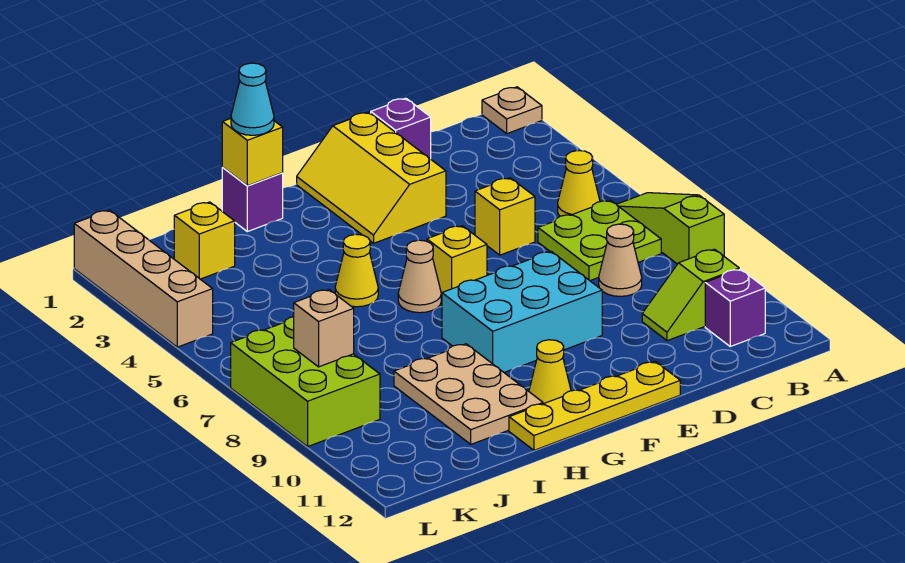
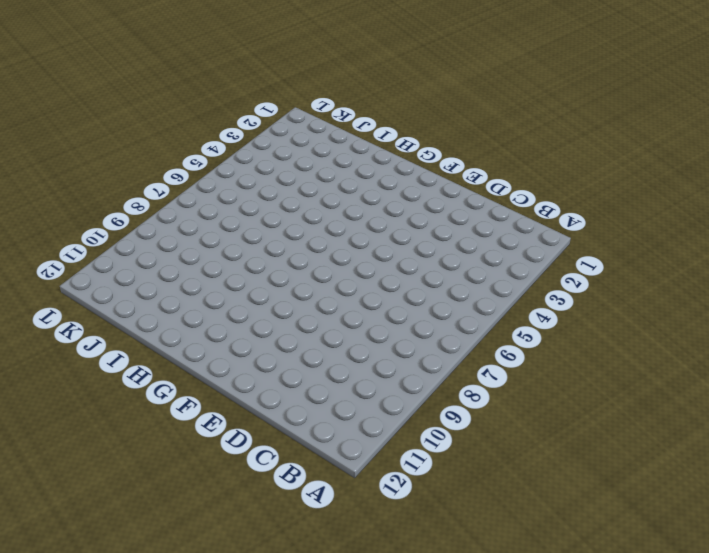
none -> tan plate A1 level 1
none -> lime slope A6:A8 level 1 top 8
none -> yellow cone B5 level 1

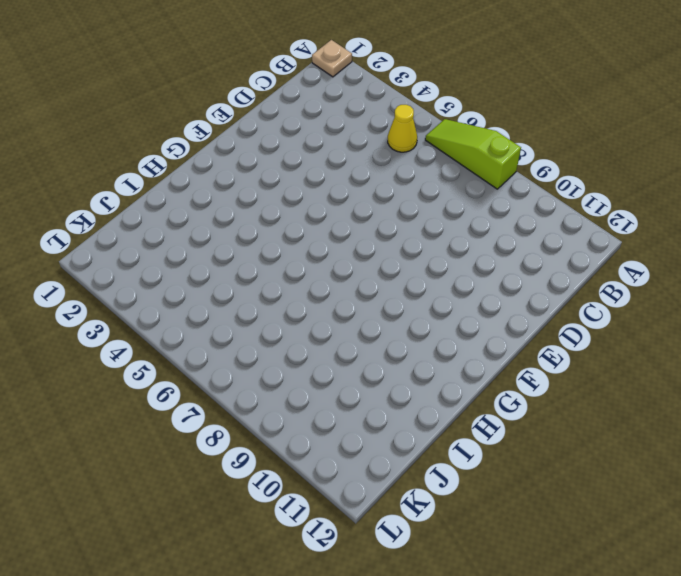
none -> lime plate B6:C7 level 1
none -> lime slope B10:C10 level 1 top B
none -> purple brick B11 level 1

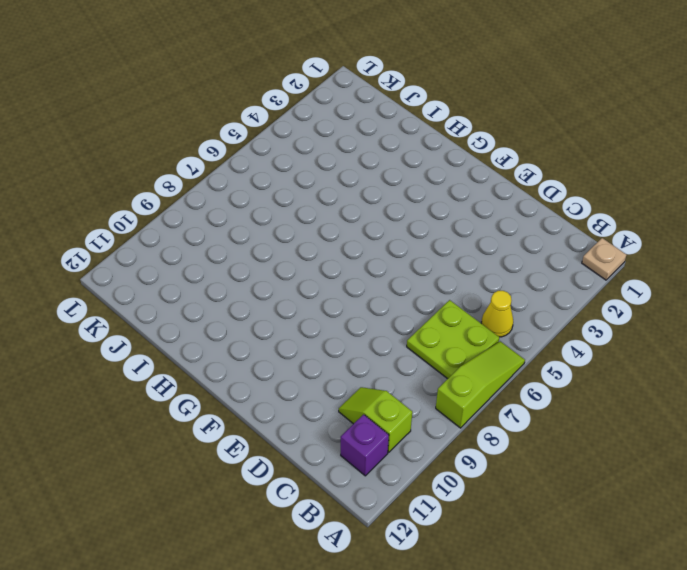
none -> tan cone C8 level 1
none -> purple brick D1 level 1
none -> yellow brick D5 level 1

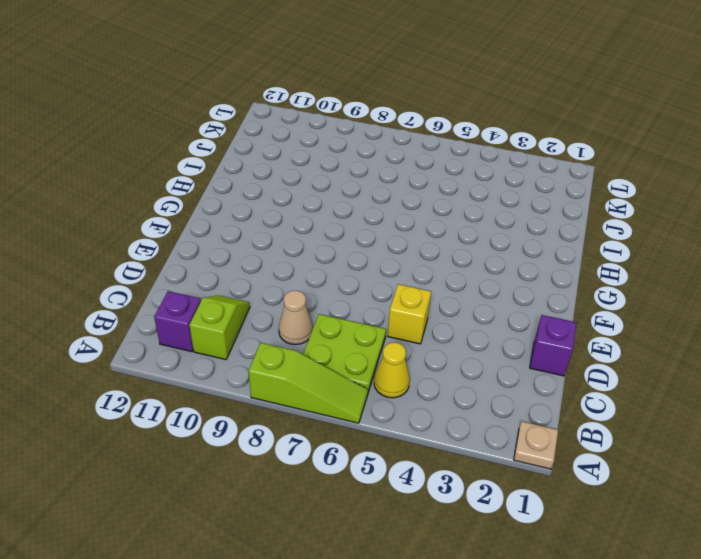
none -> yellow slope E1:F3 level 1 top E
none -> cyan brick E8:G9 level 1
none -> yellow plate E12:H12 level 1

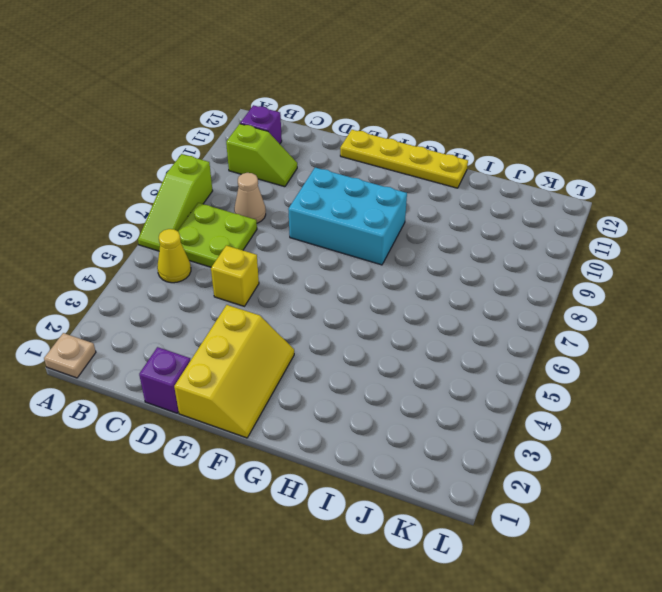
none -> yellow brick F6 level 1
none -> tan cone G6 level 1
none -> yellow cone G11 level 1

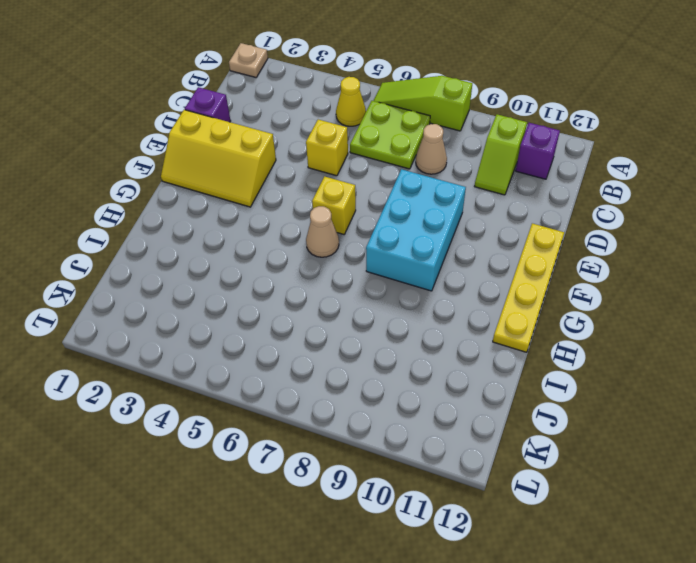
none -> yellow cone G11 level 1
none -> purple brick H1 level 1
none -> yellow cone H5 level 1

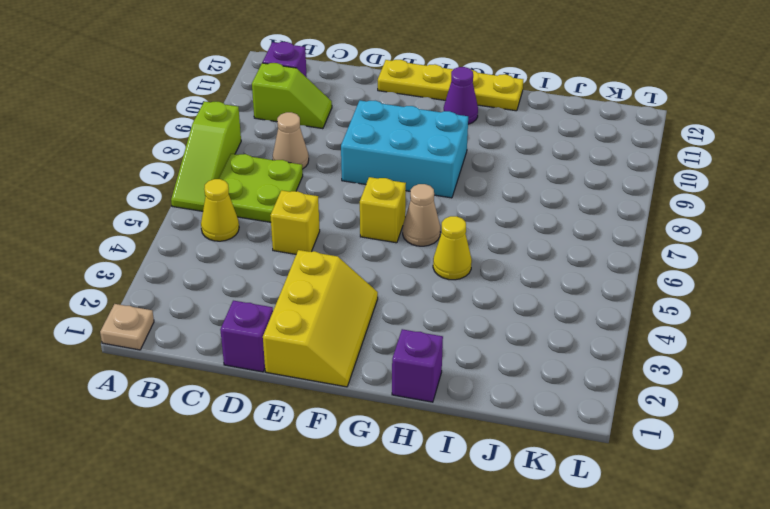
purple cone G11 level 1 -> yellow cone G11 level 1
none -> tan plate H9:I11 level 1
none -> yellow brick J2 level 1
none -> lime brick K7:L9 level 1

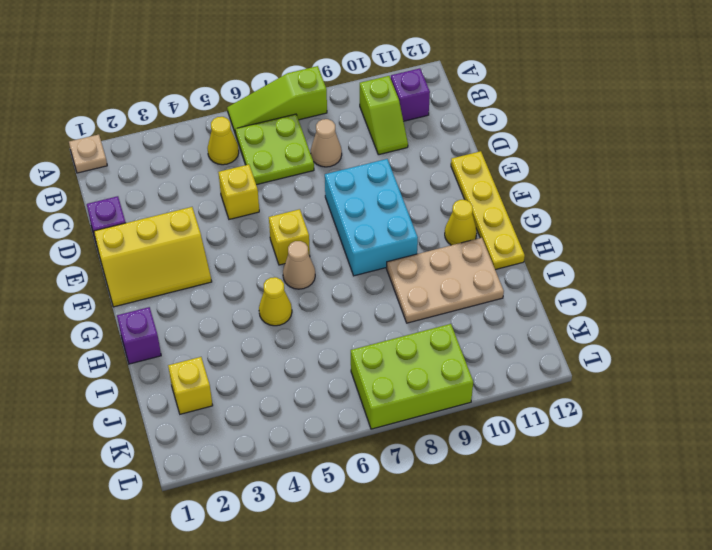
none -> tan brick L1:L4 level 1
none -> yellow brick H1 level 2
none -> tan brick K8 level 2

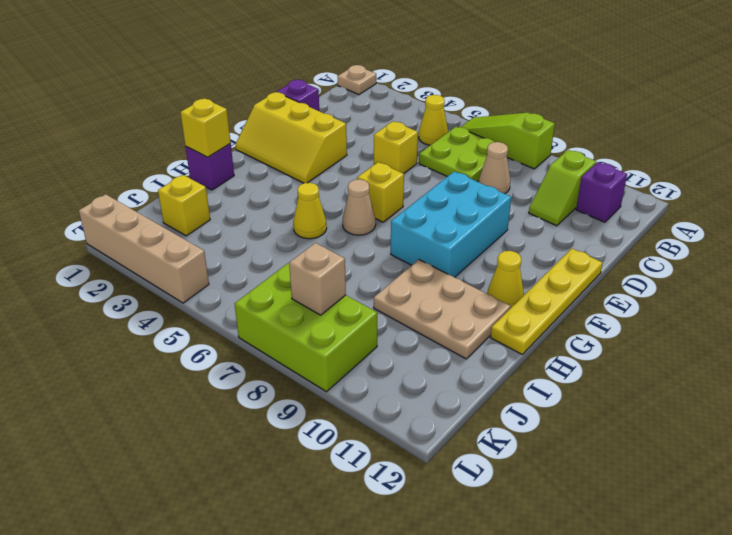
none -> cyan cone H1 level 3

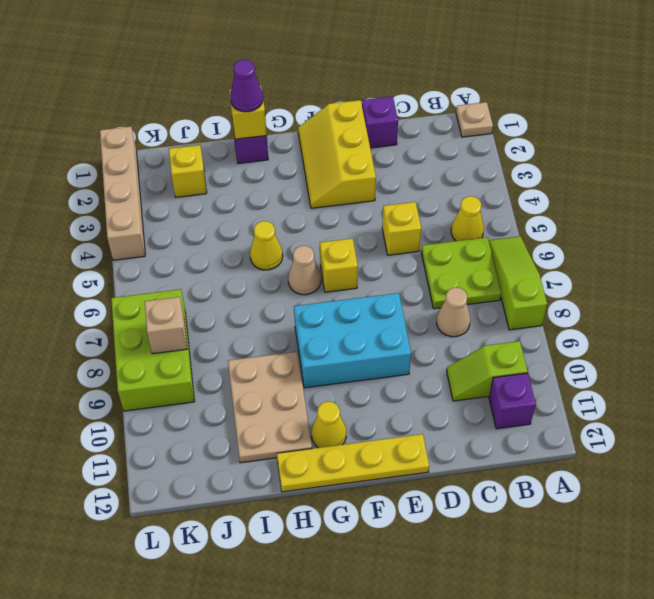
purple cone H1 level 3 -> cyan cone H1 level 3

